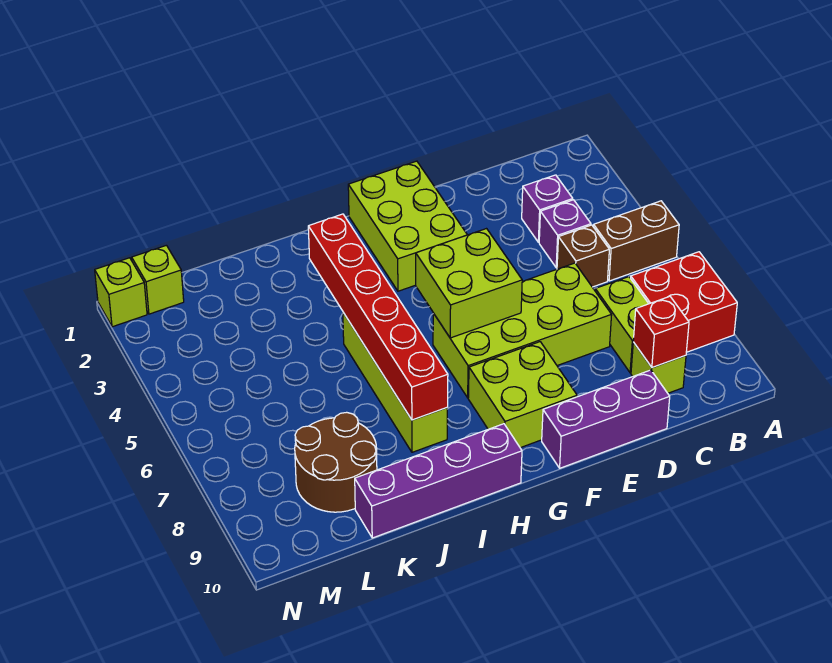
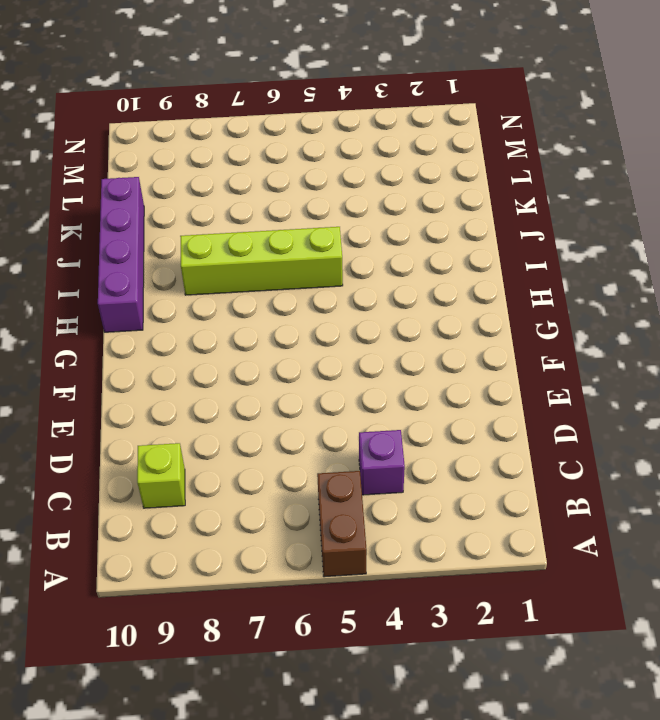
none -> red brick A7:B8 level 1
none -> purple brick C3 level 1
none -> brown brick C5 level 1

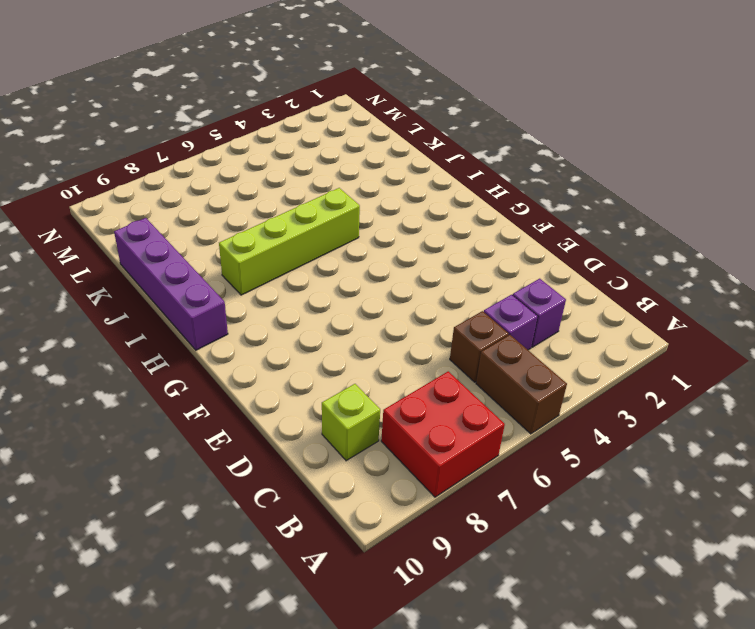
none -> lime brick C7:C8 level 1
none -> lime brick D6:G7 level 1
none -> purple brick D10:F10 level 1

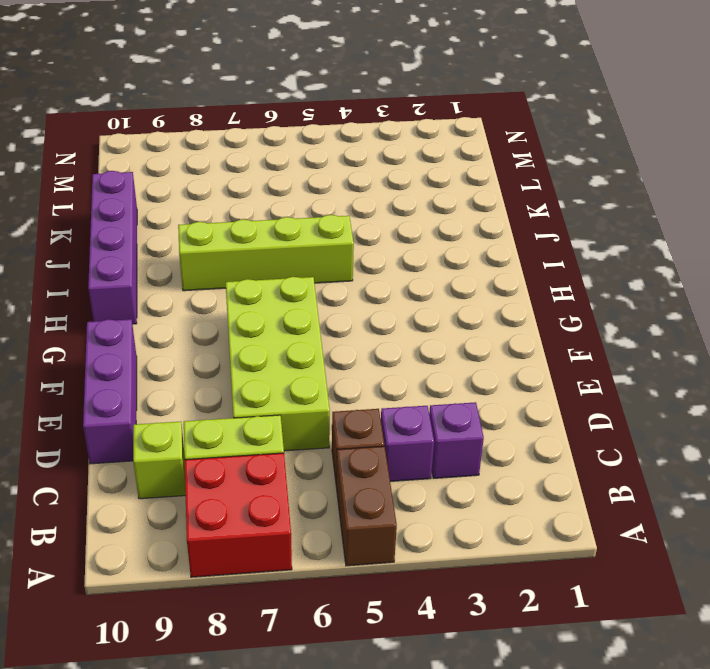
none -> lime brick F1:G3 level 1
none -> lime brick F8:G9 level 1
none -> brown round brick K8:L9 level 1

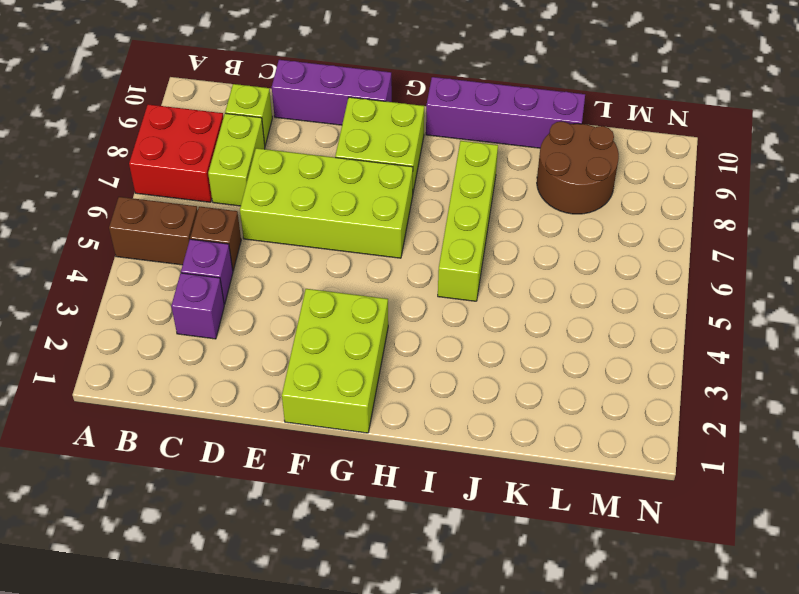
none -> lime brick M1 level 1
none -> lime brick N1 level 1
none -> red brick C9 level 2

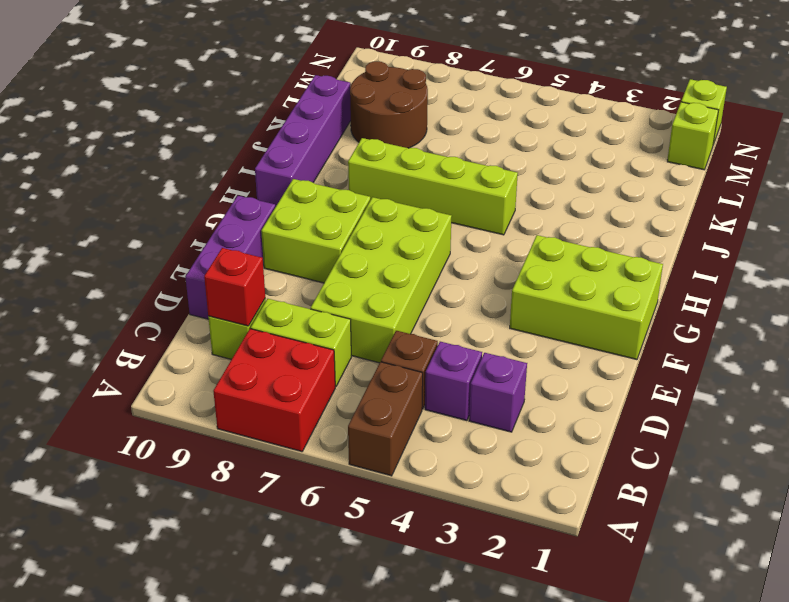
none -> lime brick F5:G6 level 2
none -> red brick I3:I8 level 2

